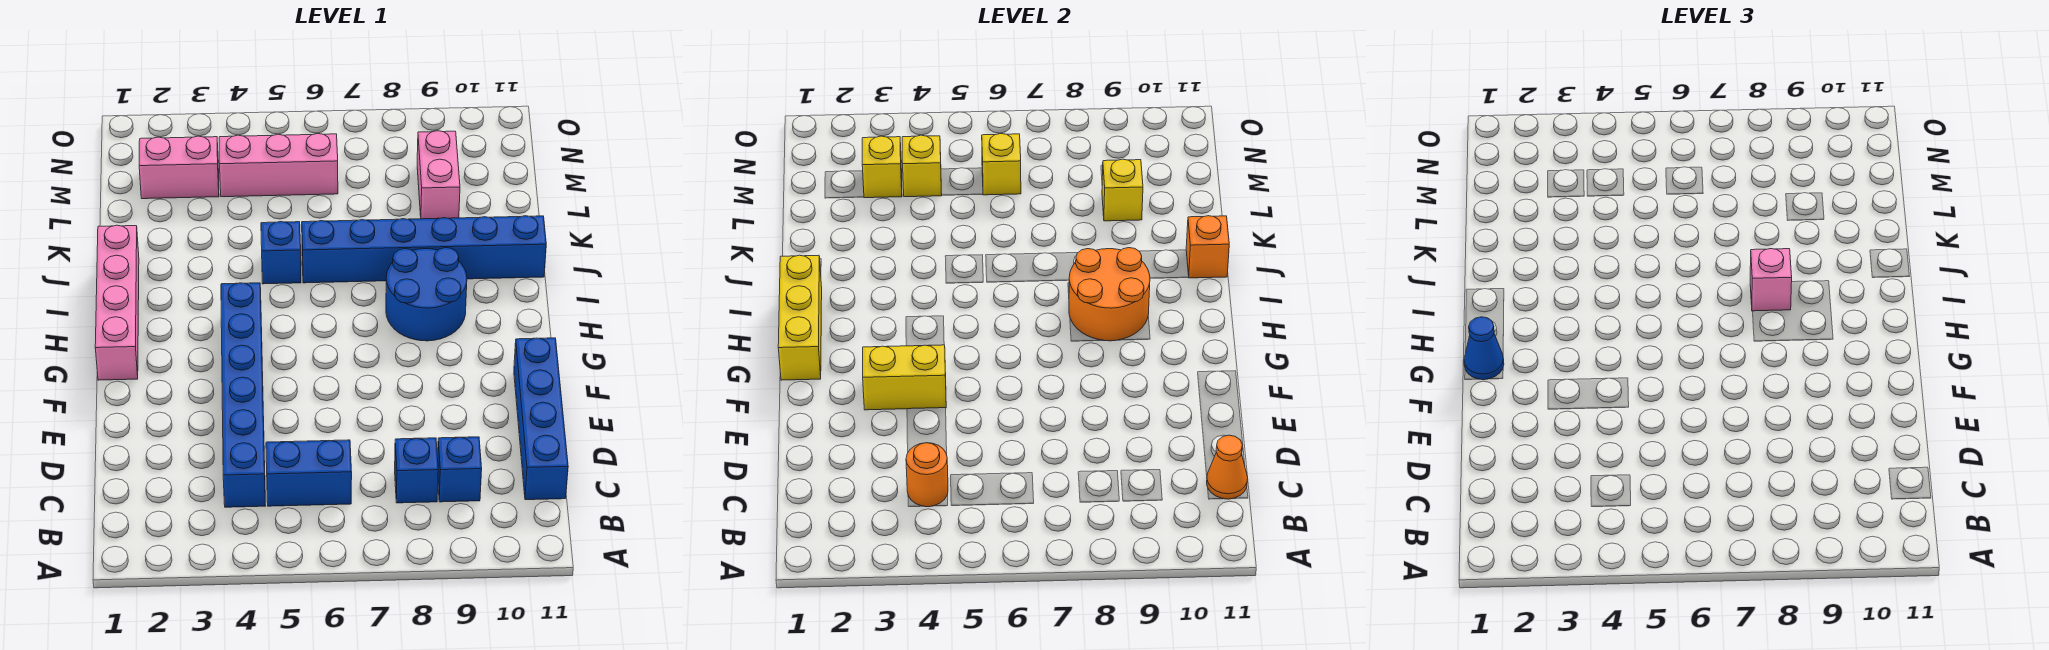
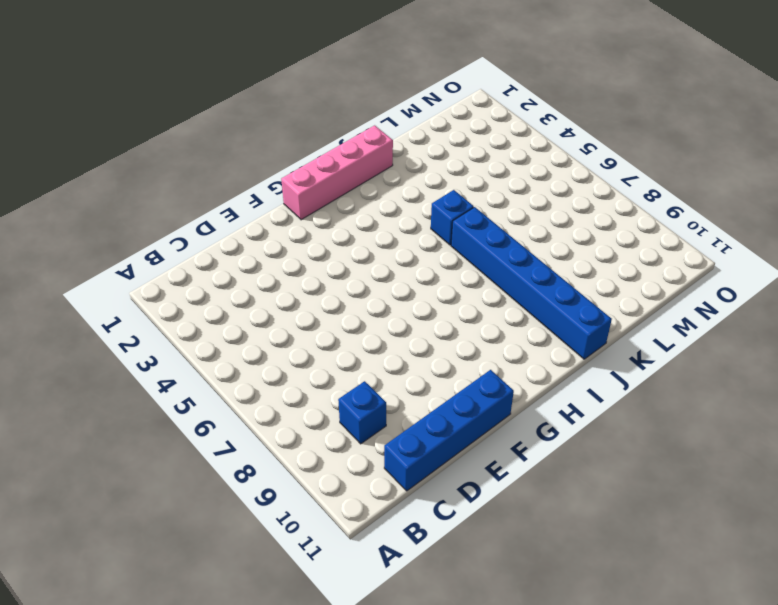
none -> blue brick C4:H4 level 1
none -> blue brick C5:C6 level 1
none -> blue brick C8 level 1

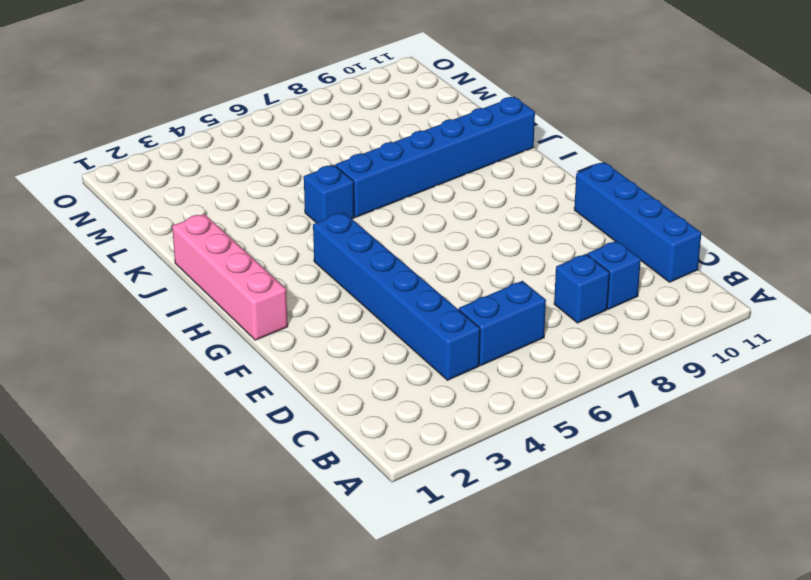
none -> blue round brick H8:I9 level 1
none -> pink brick L9:M9 level 1
none -> pink brick M2:M3 level 1

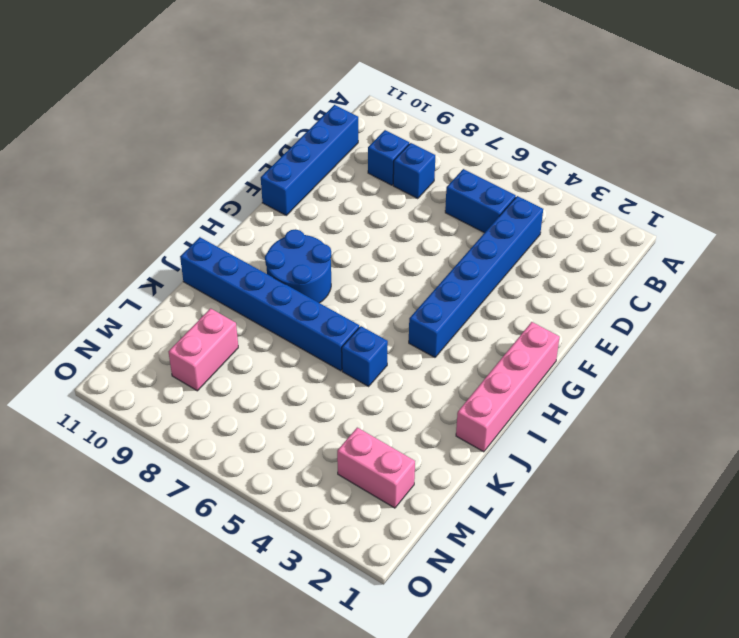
none -> pink brick M4:M6 level 1
none -> orange round brick C4 level 2
none -> orange cone C11 level 2

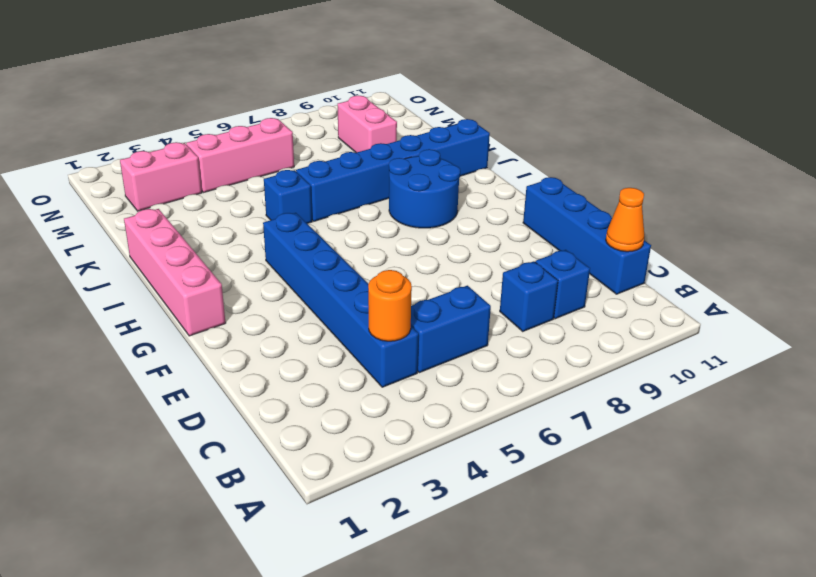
none -> yellow brick F3:F4 level 2
none -> yellow brick G1:I1 level 2
none -> orange round brick H8:I9 level 2

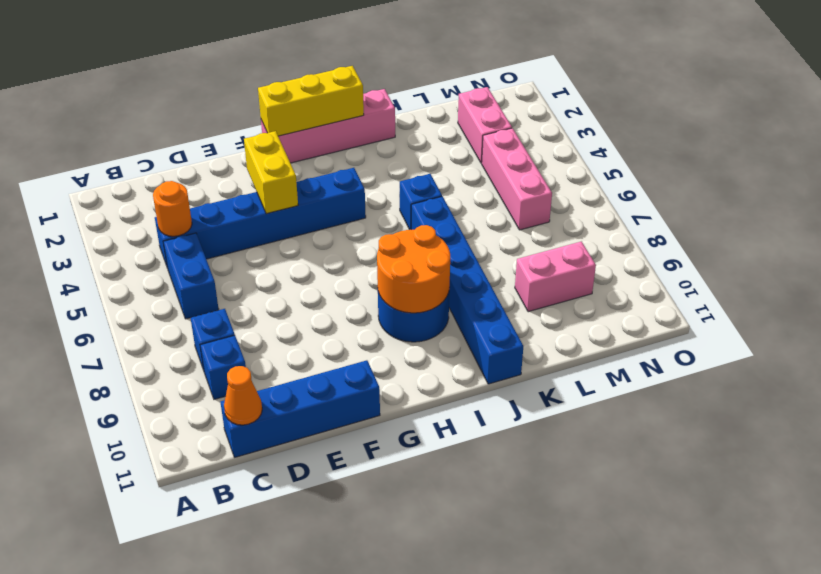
none -> orange brick J11 level 2
none -> yellow brick L9 level 2
none -> yellow brick M3 level 2

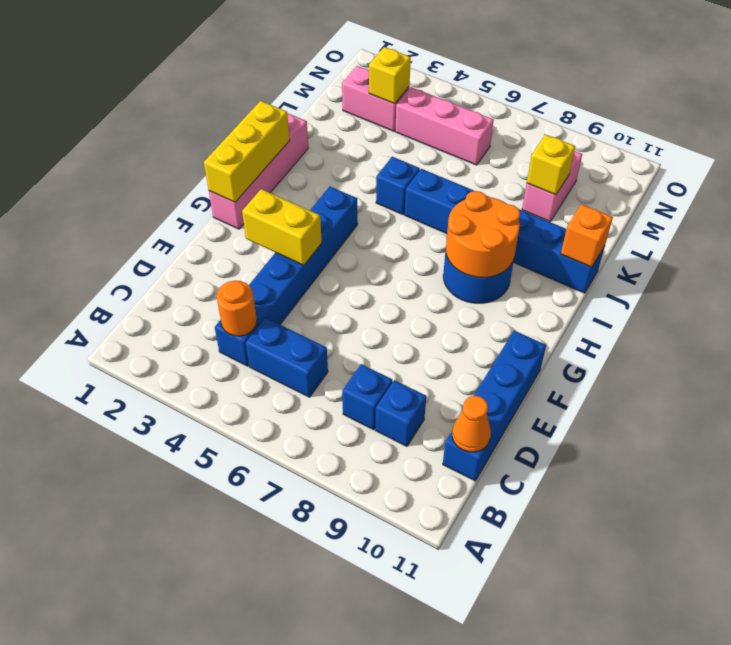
none -> yellow brick M4 level 2
none -> yellow brick M6 level 2
none -> blue cone G1 level 3

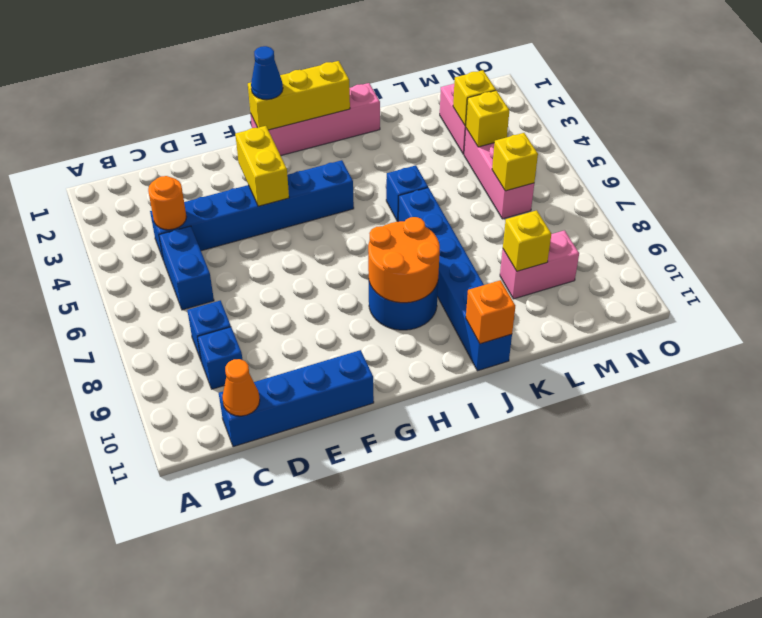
none -> pink brick I8 level 3

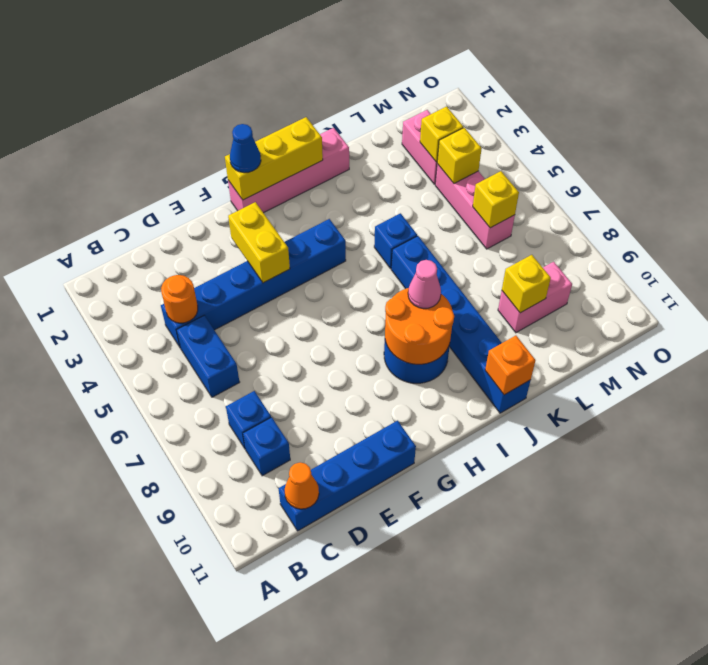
pink cone I8 level 3 -> pink brick I8 level 3

